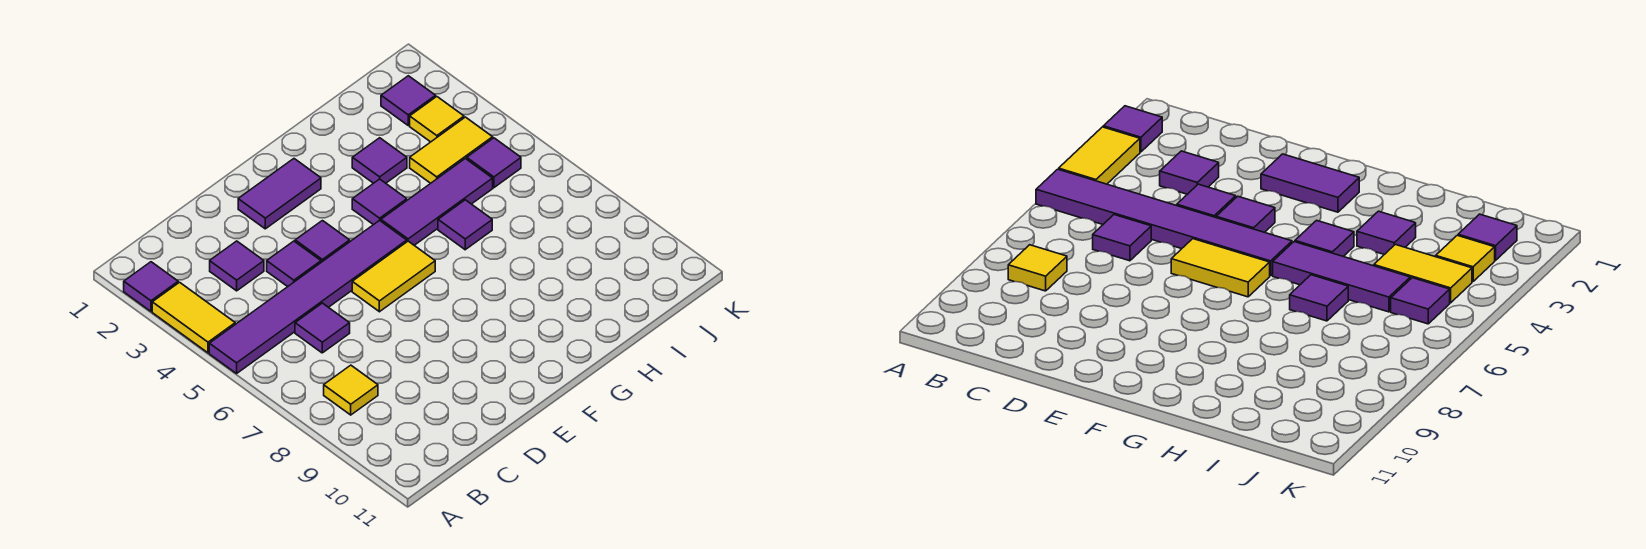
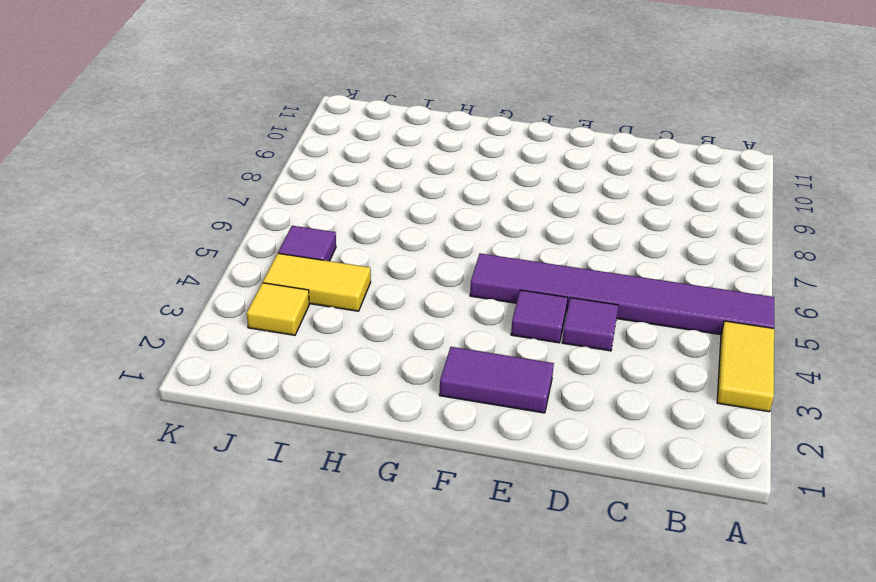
none -> purple tile A2 level 1
none -> yellow tile B8 level 1
none -> purple tile C3 level 1

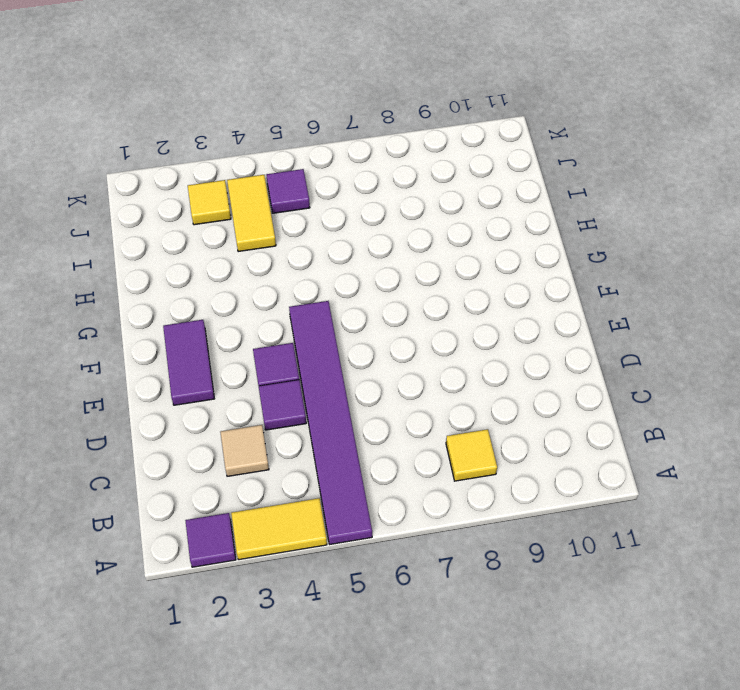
tan tile C3 level 1 -> purple tile C3 level 1
none -> purple tile C6 level 1
none -> yellow tile E6:F6 level 1
none -> purple tile G4 level 1

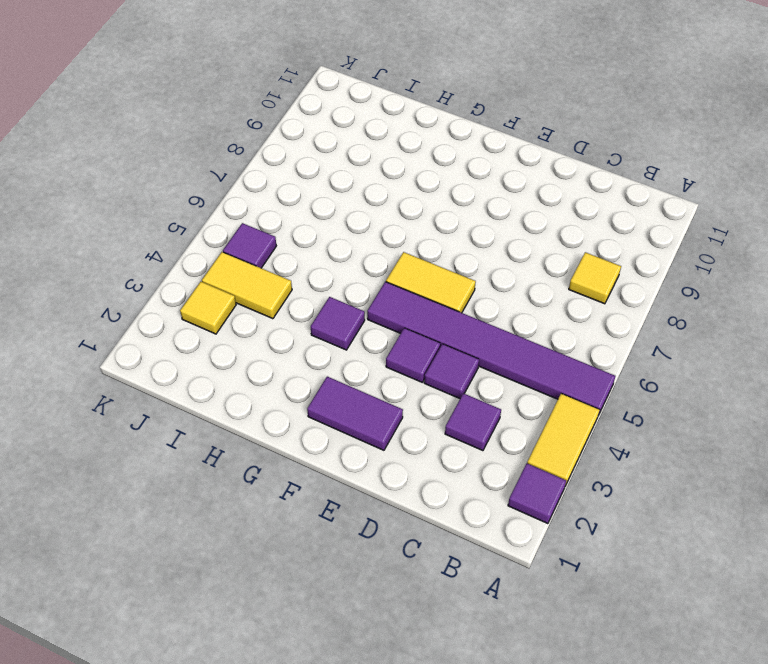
none -> purple tile C6 level 1
none -> purple tile G5:I5 level 1
none -> purple tile H3 level 1

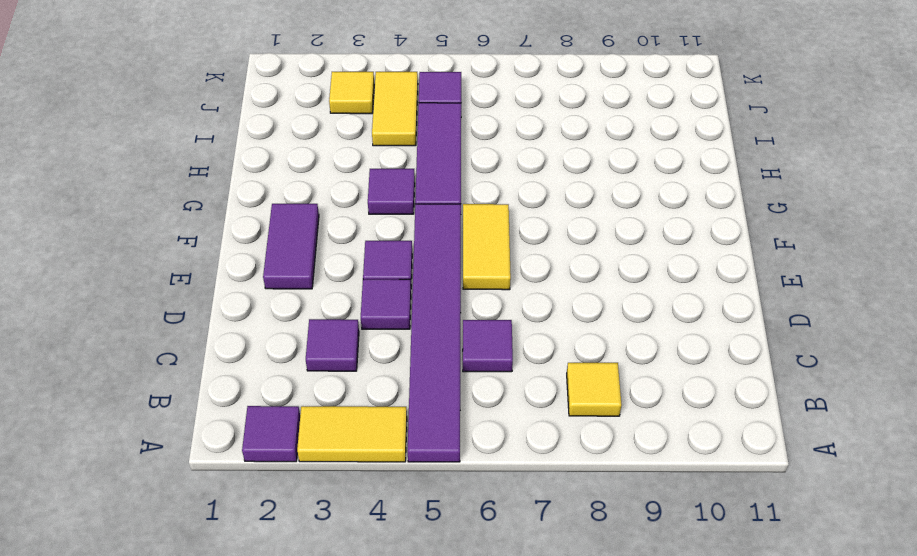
none -> purple tile H3 level 1
none -> purple tile H6 level 1
none -> purple tile J2 level 1

